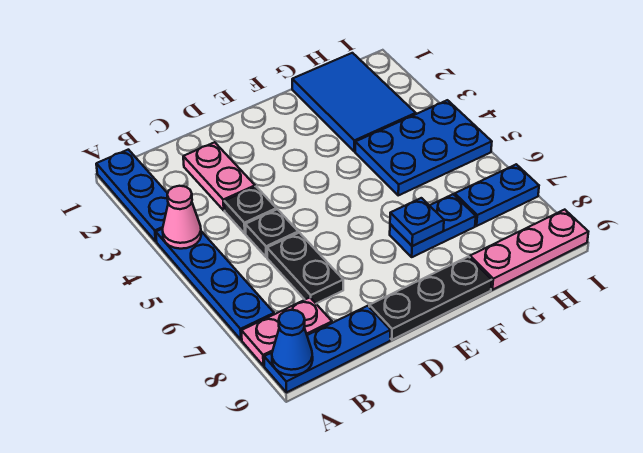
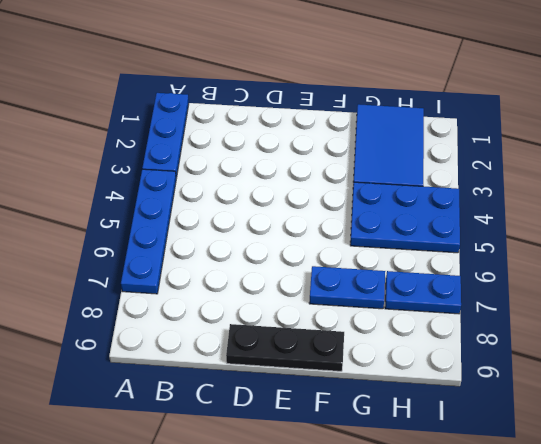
none -> pink plate A8:B8 level 1
none -> blue plate A9:C9 level 1
none -> pink plate C2:C3 level 1

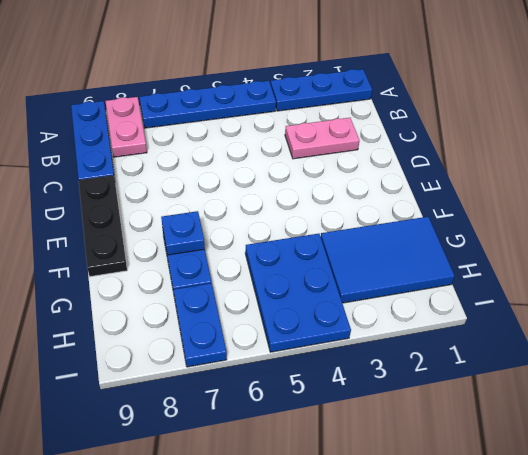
none -> black plate C4 level 1
none -> black plate C5 level 1
none -> black plate C6:C7 level 1

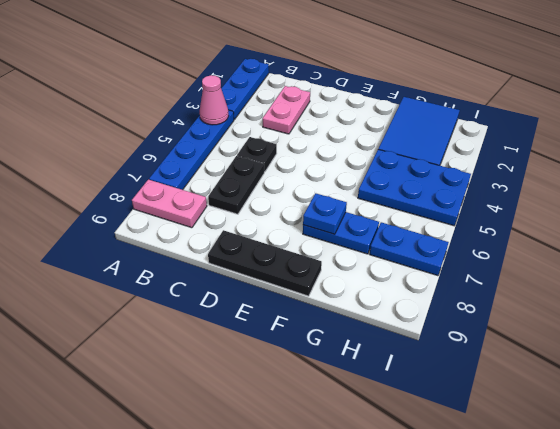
none -> blue plate A9:C9 level 1
none -> black plate C4 level 1
none -> pink plate G9:I9 level 1

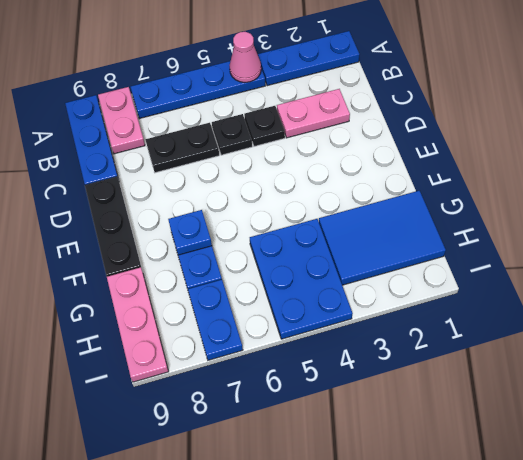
none -> blue cone A9 level 2

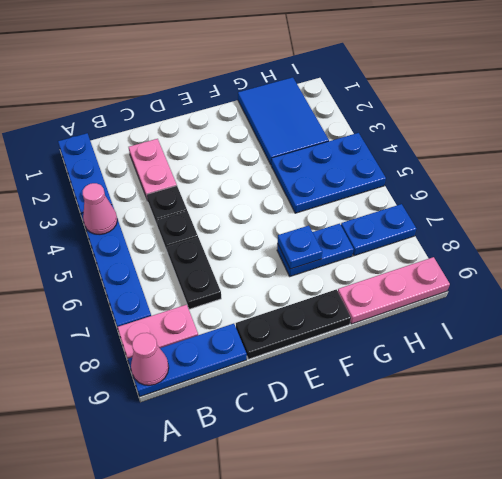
pink cone A9 level 2 -> blue cone A9 level 2

